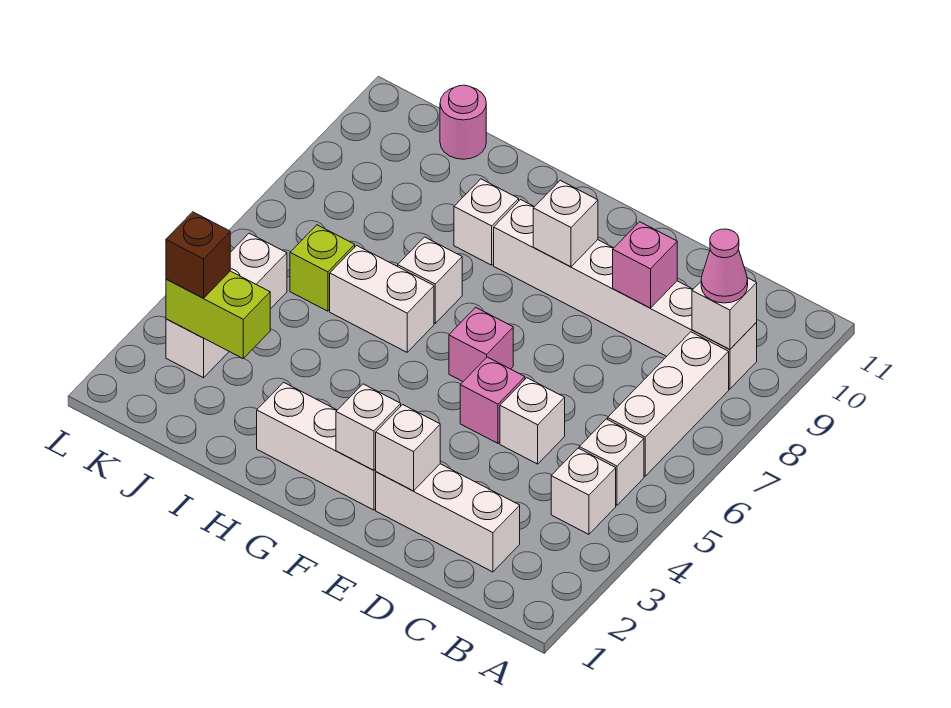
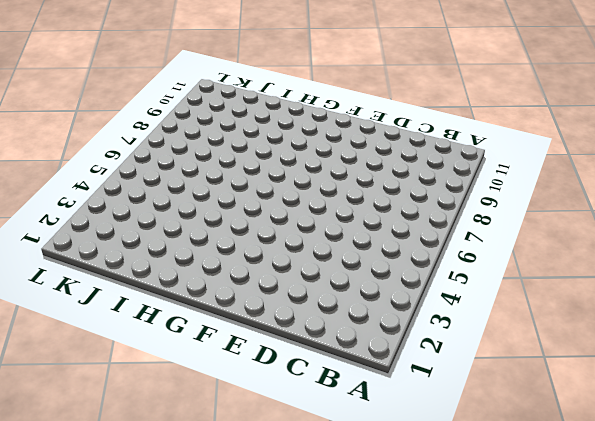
none -> white brick B4 level 1
none -> white brick B5 level 1
none -> white brick B6:B8 level 1

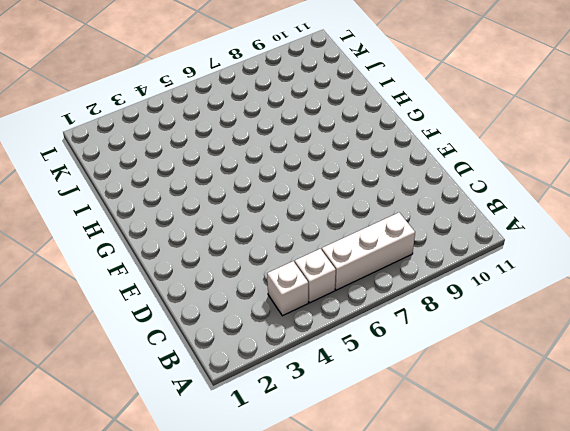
none -> white brick B9:G9 level 1
none -> white brick C2:E2 level 1
none -> white brick D5 level 1

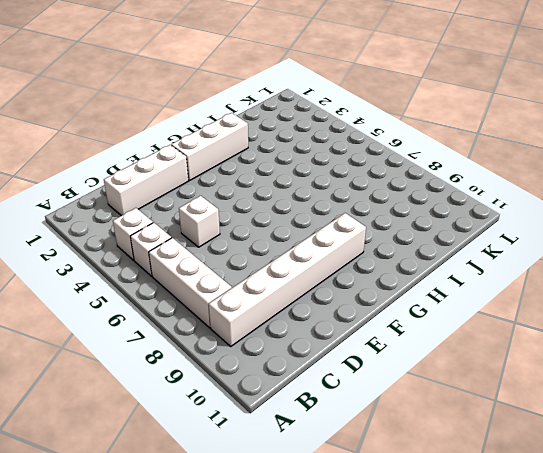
none -> pink brick E5 level 1
none -> pink brick F6 level 1
none -> white brick H6:I6 level 1

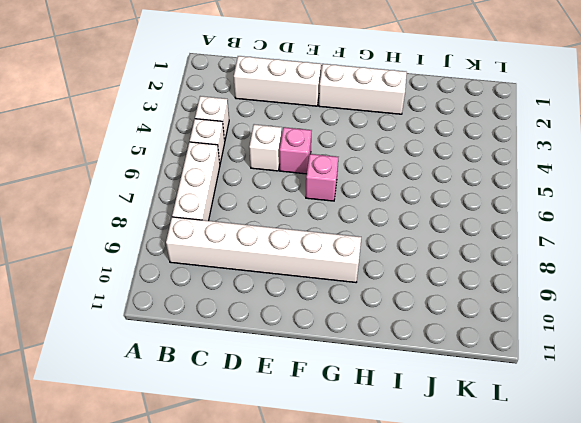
none -> white brick H6:I6 level 1
none -> white brick H7 level 1
none -> white brick H9 level 1

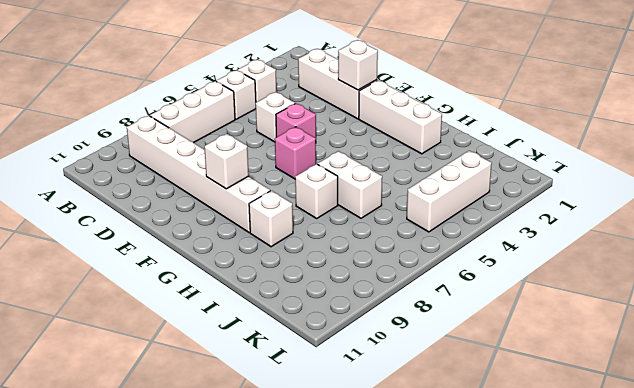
none -> lime brick J6 level 1
none -> pink round brick J11 level 1
none -> white brick B9 level 2

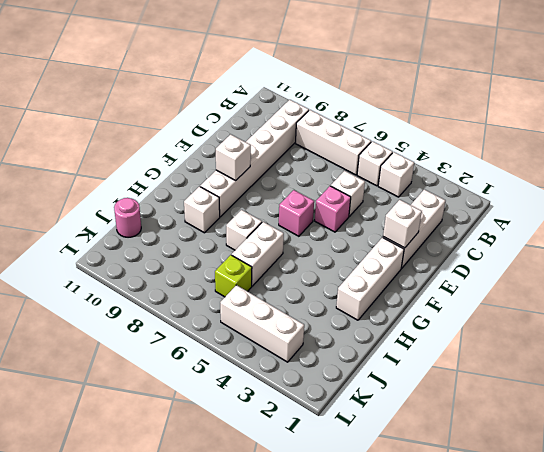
none -> white brick B9 level 2
none -> pink brick D9 level 2
none -> white brick F2 level 2

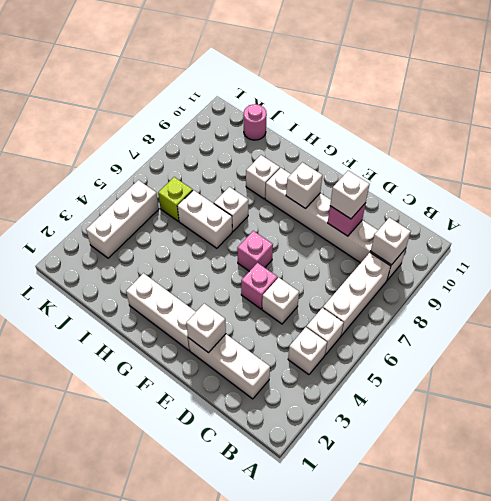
white brick D9 level 3 -> white brick F2 level 2
none -> lime brick J3:K3 level 2
none -> pink cone B9 level 3
none -> brown brick K3 level 3

